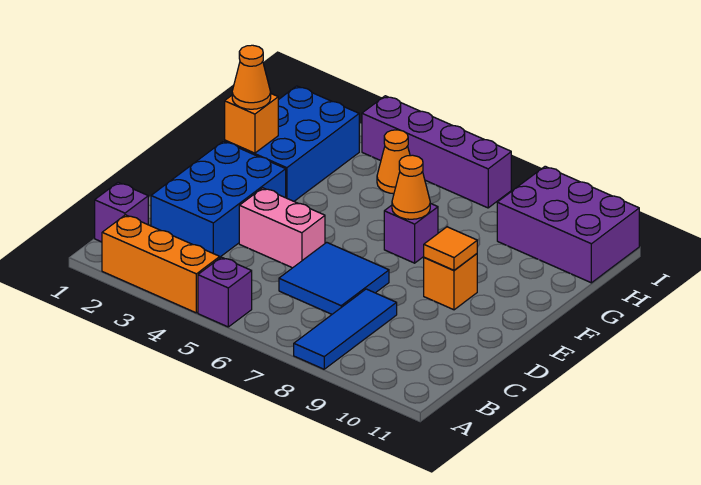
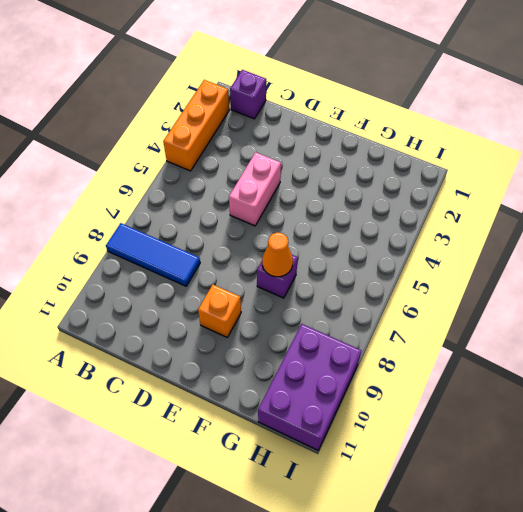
none -> purple brick A5 level 1
none -> blue brick C2:E3 level 1
none -> blue tile C6:D7 level 1

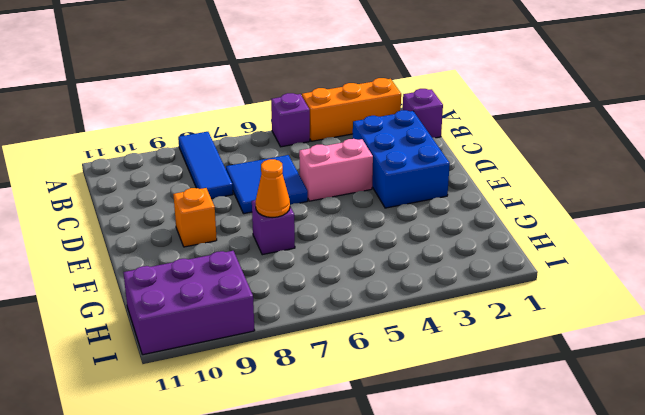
none -> blue brick F2:H3 level 1
none -> orange cone H5 level 1
none -> purple brick I4:I7 level 1

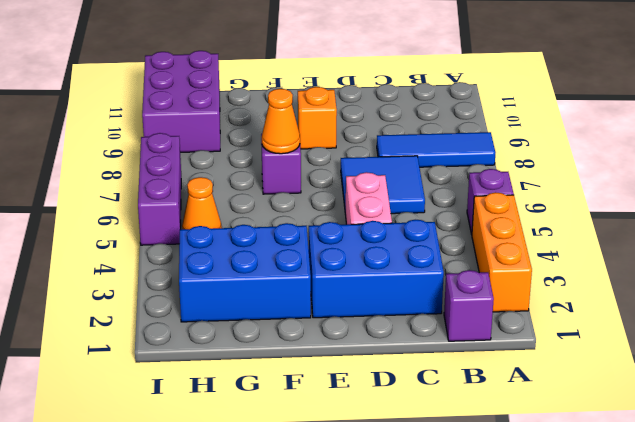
purple brick I5:I7 level 1 -> purple brick I4:I7 level 1
none -> orange tile E9 level 2
none -> orange brick F2 level 2
none -> orange cone F2 level 3

